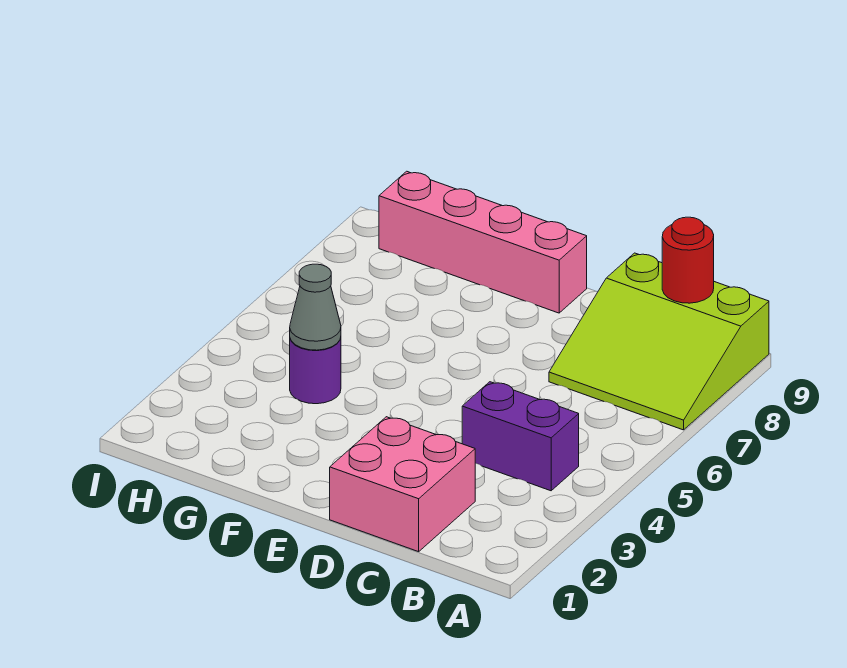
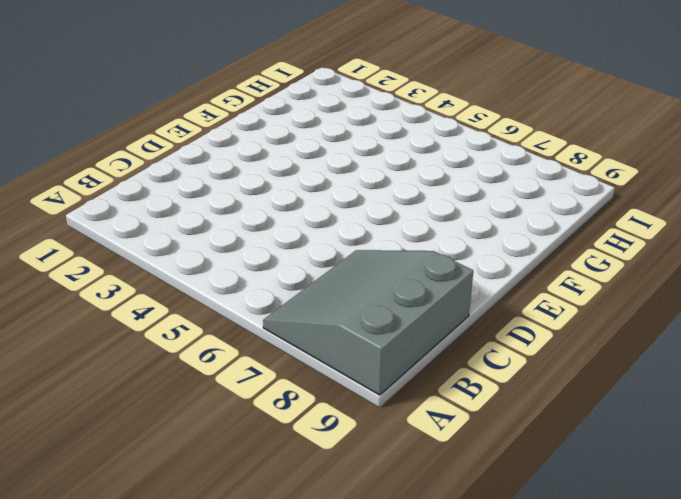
grey slope A7:C9 level 1 top 9 -> lime slope A7:C9 level 1 top 9
none -> purple brick B4:C4 level 1
none -> pink brick C1:D2 level 1

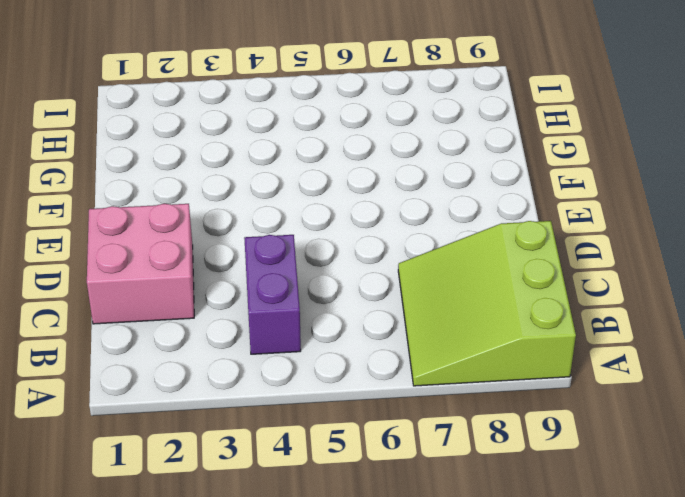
none -> pink brick E9:H9 level 1
none -> purple round brick G4 level 1

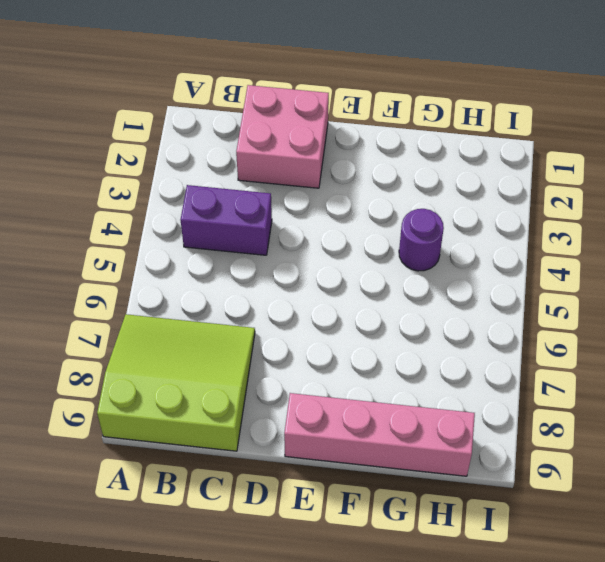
none -> red round brick B9 level 2
none -> grey cone G4 level 2

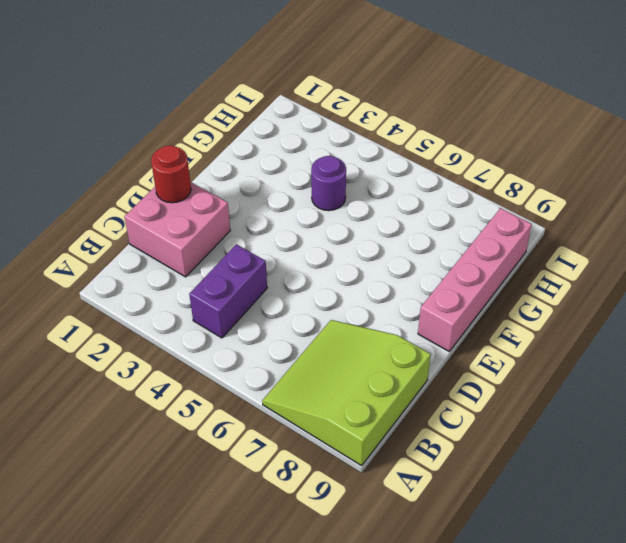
red round brick D1 level 2 -> red round brick B9 level 2
none -> grey cone G4 level 2

